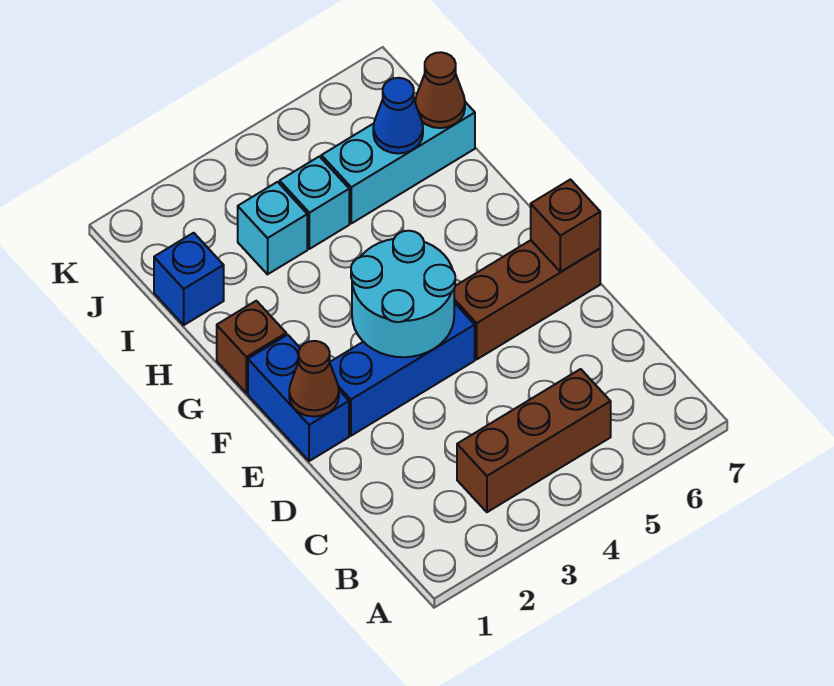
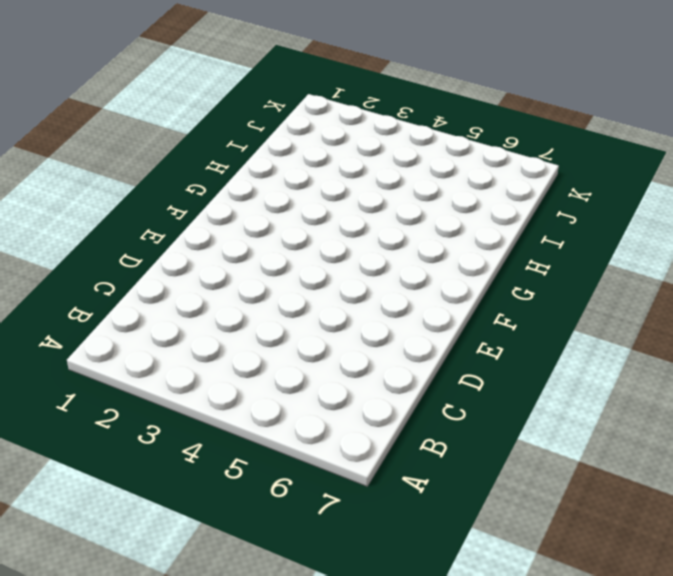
none -> brown brick B3:B5 level 1
none -> blue brick E1:F1 level 1
none -> blue brick E2:E4 level 1

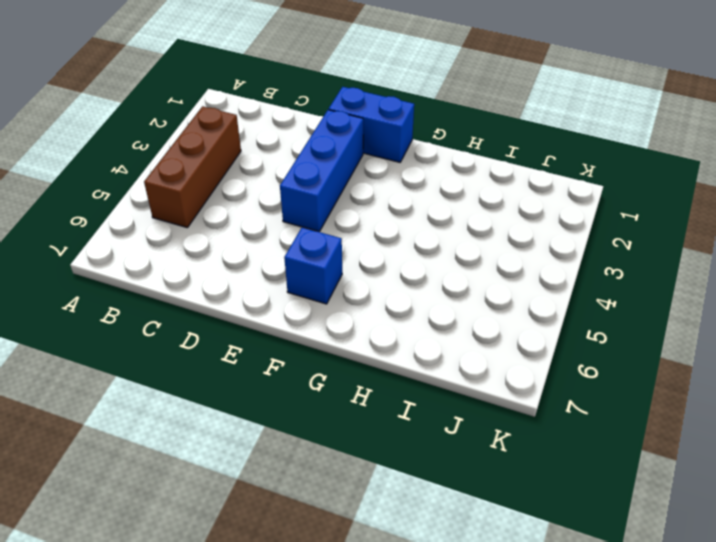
blue brick F6 level 1 -> blue brick I1 level 1
none -> brown brick E5:E7 level 1
none -> brown brick G1 level 1
none -> cyan brick I3 level 1

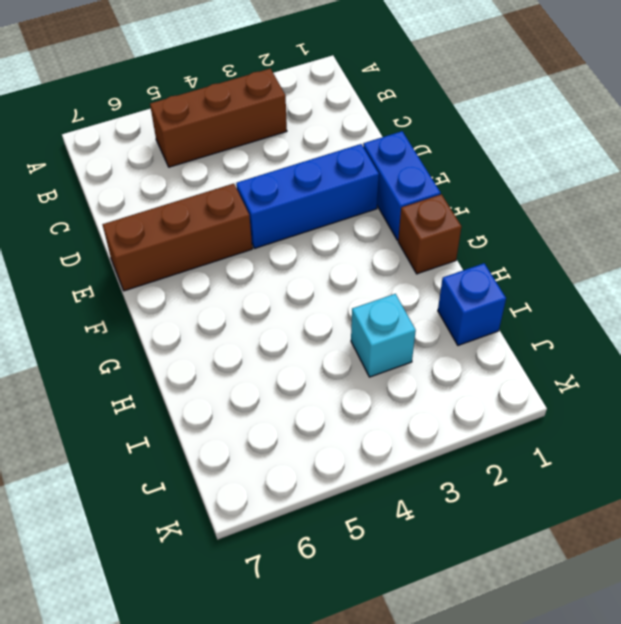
none -> cyan brick I4 level 1
none -> cyan brick I5:I7 level 1
none -> brown cone E1 level 2

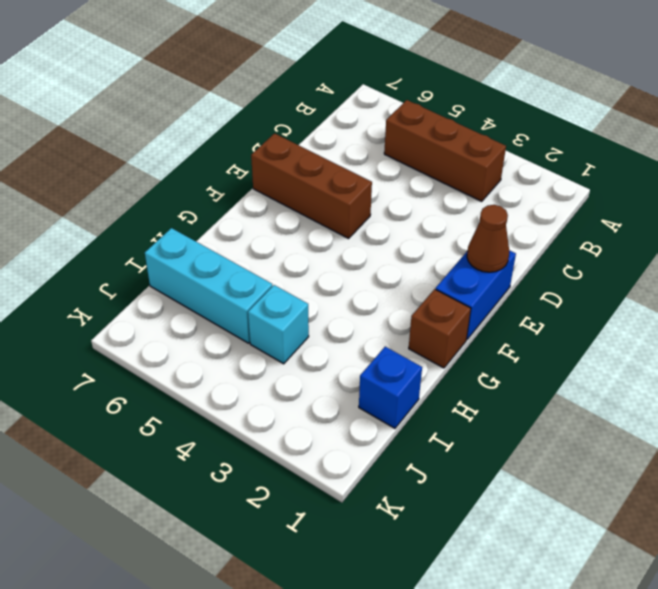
none -> blue brick E2:E4 level 1
none -> cyan brick I3 level 1
none -> cyan round brick E3:F4 level 2

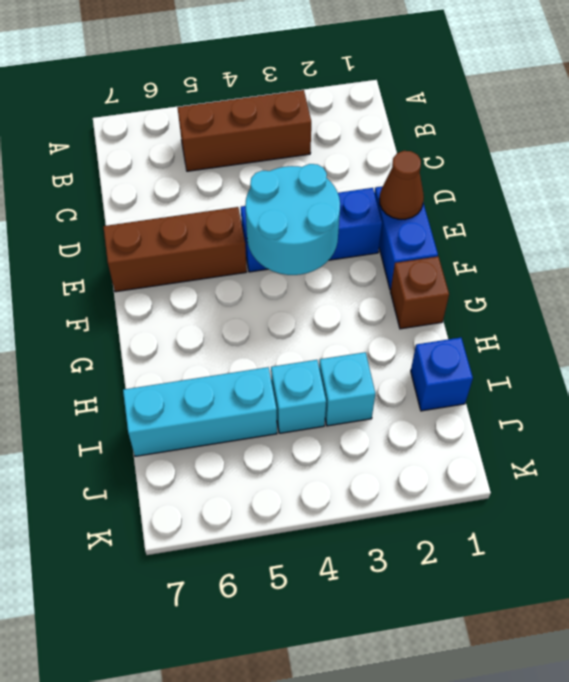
none -> brown brick E7 level 2
none -> blue cone I6 level 2
none -> brown cone I7 level 2

